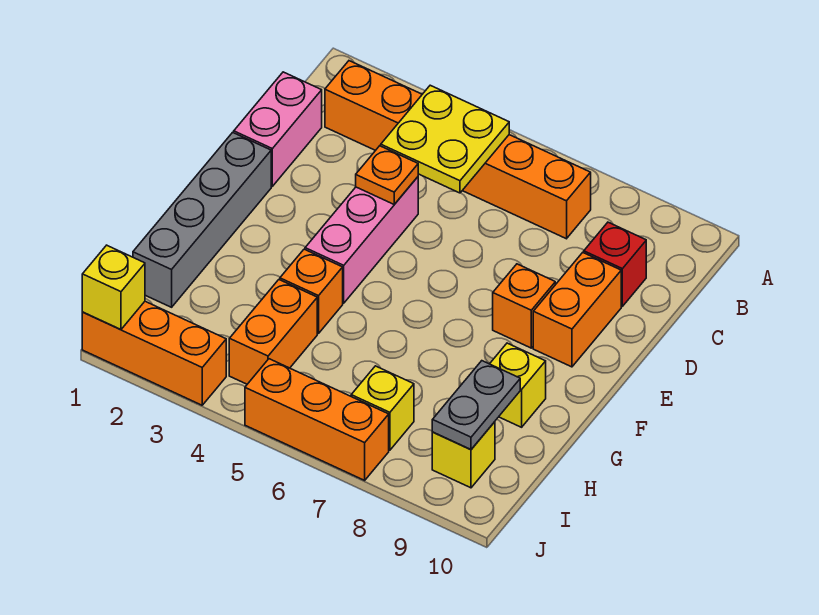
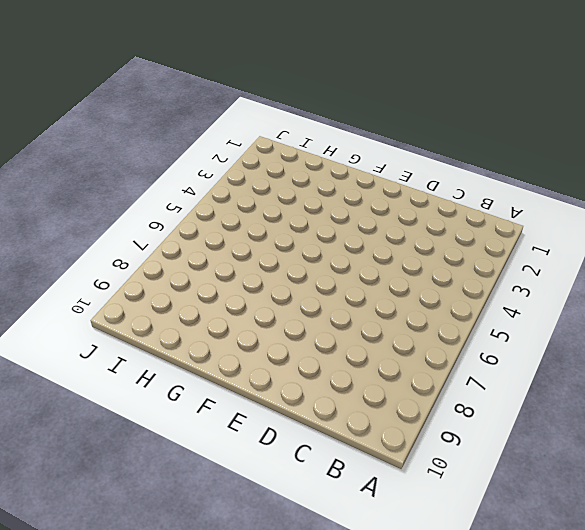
none -> orange brick B2:B7 level 1
none -> pink brick C1:D1 level 1
none -> red brick C9 level 1

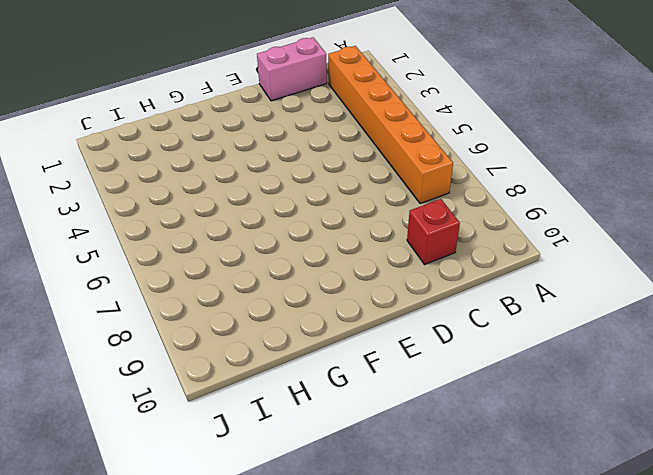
none -> pink brick D4:F4 level 1
none -> orange brick D9:E9 level 1
none -> grey brick E1:H1 level 1

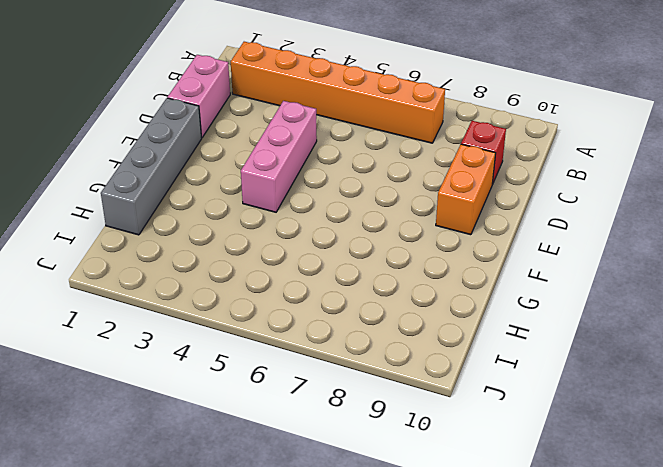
none -> orange brick E8 level 1
none -> orange brick G4 level 1
none -> yellow brick G9 level 1

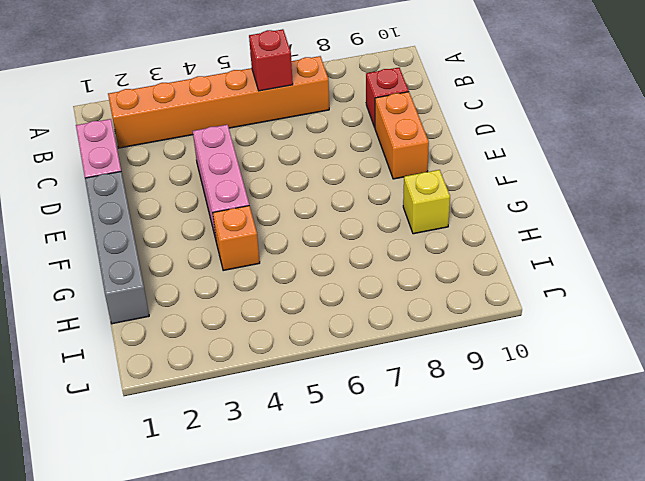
red brick B6 level 2 -> none
none -> orange brick E8 level 1
none -> orange brick H4:I4 level 1
none -> yellow brick I7 level 1

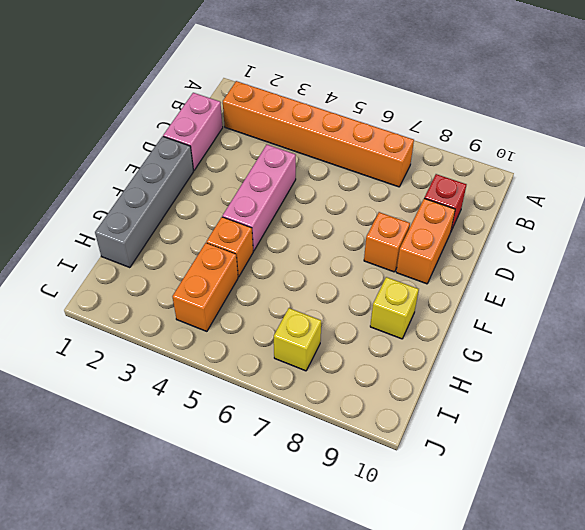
none -> yellow brick I9 level 1
none -> orange brick J1:J3 level 1
none -> orange brick J5:J7 level 1

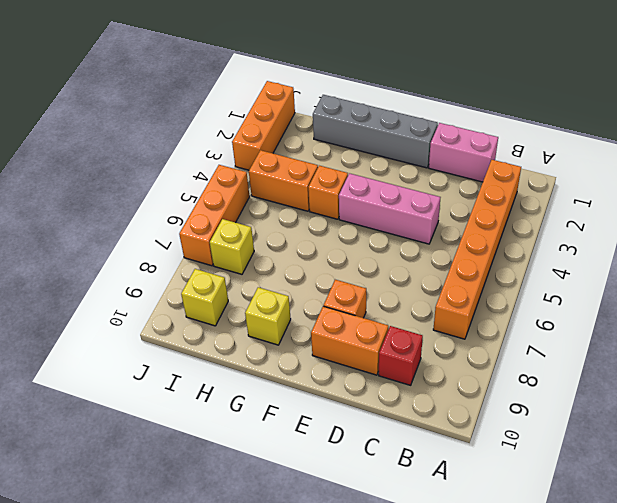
none -> yellow plate B4:C5 level 2
none -> orange plate D4 level 2
none -> grey plate H9:I9 level 2

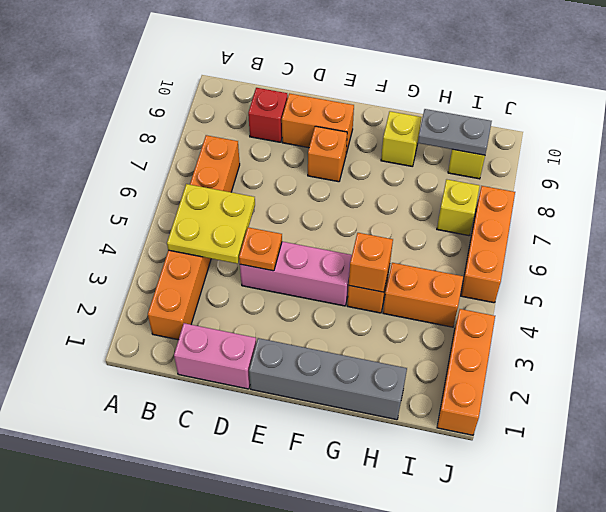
orange brick G4 level 2 -> none
none -> yellow brick J1 level 2

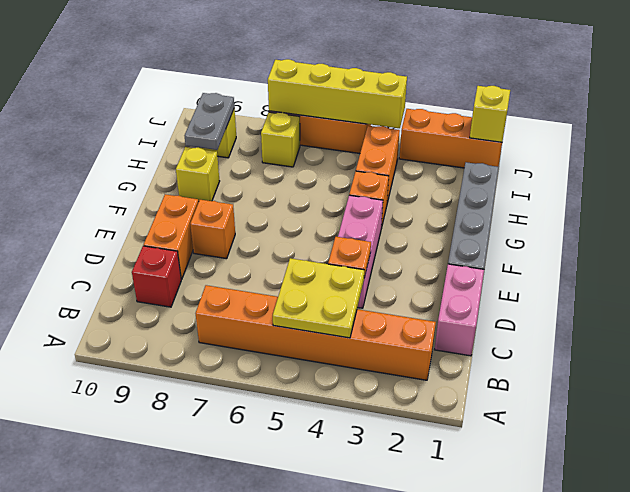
yellow brick J4:J7 level 2 -> none

